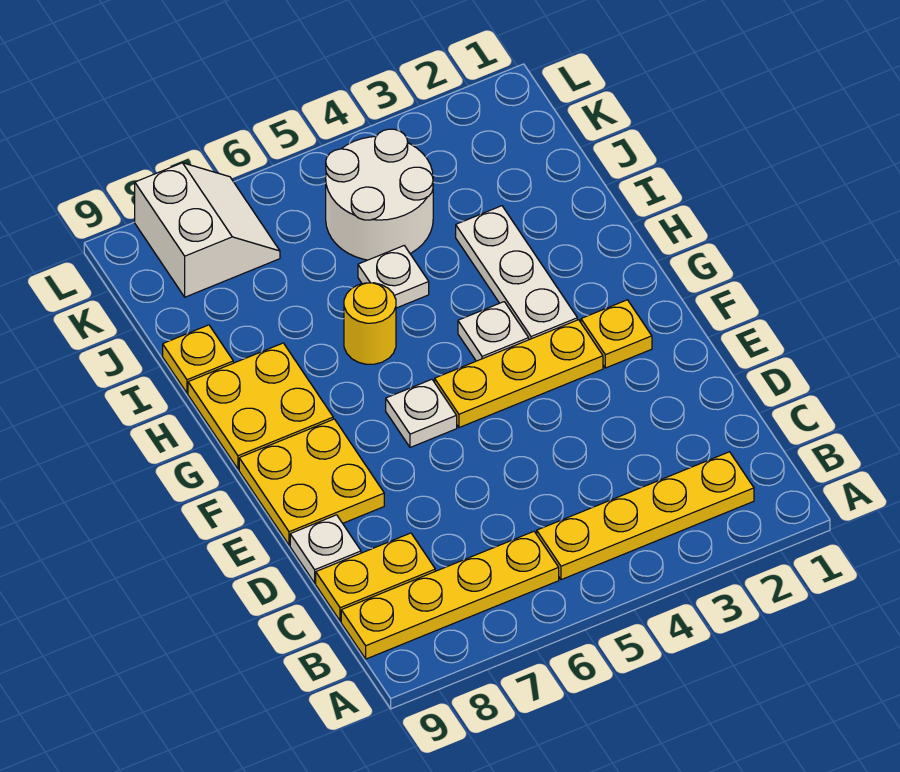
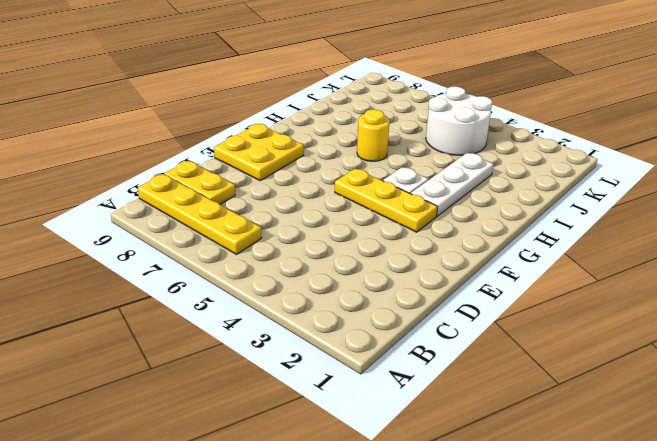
none -> yellow plate B2:B5 level 1
none -> white plate D9 level 1
none -> yellow plate F2 level 1

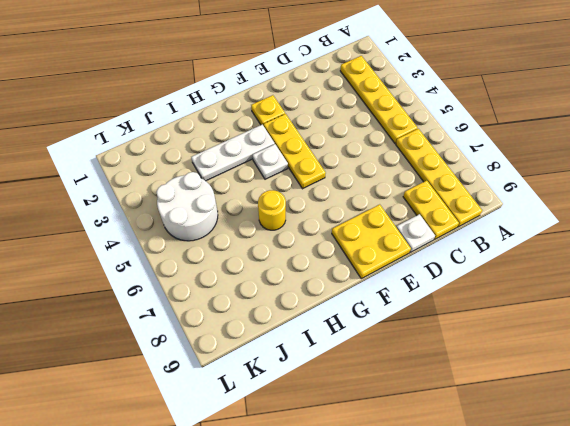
none -> white plate F6 level 1
none -> yellow plate G8:H9 level 1
none -> white plate I5 level 1

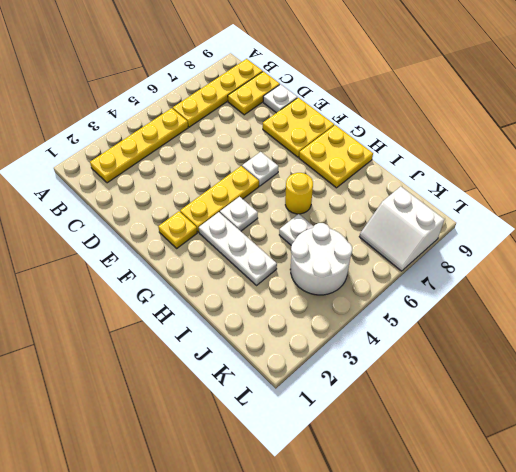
none -> yellow plate I9 level 1

